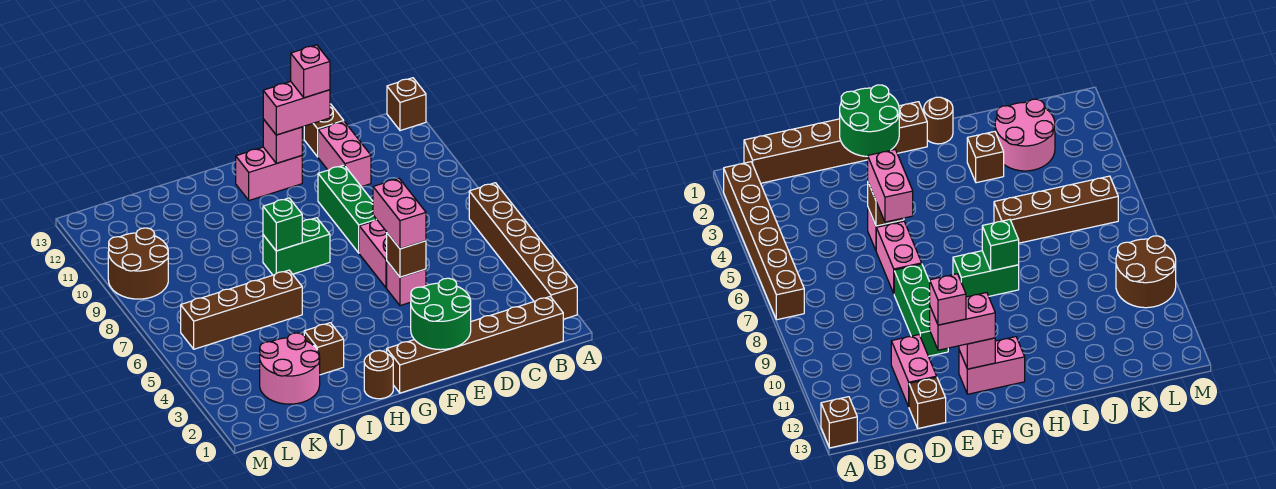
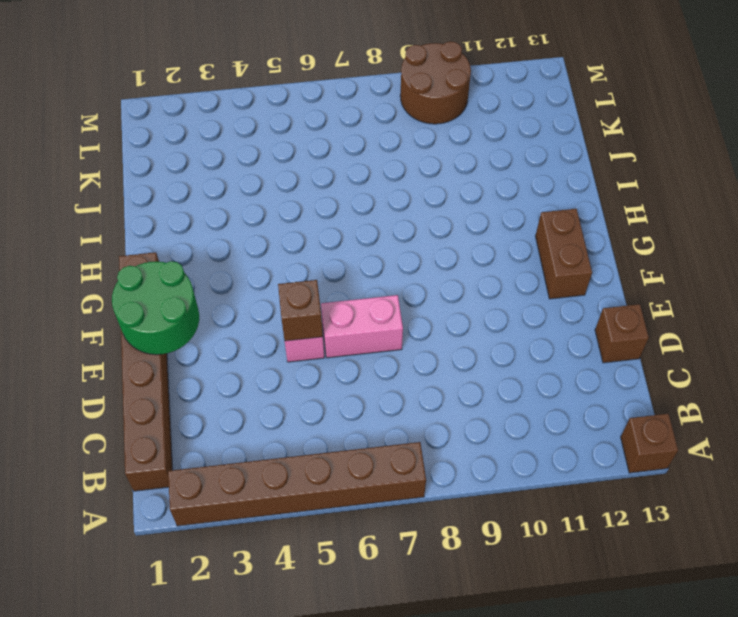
brown brick F12:G12 level 1 -> pink brick F12:G12 level 1
none -> pink brick D11:D12 level 1
none -> green brick E8:E10 level 1
none -> green brick G8:H8 level 1

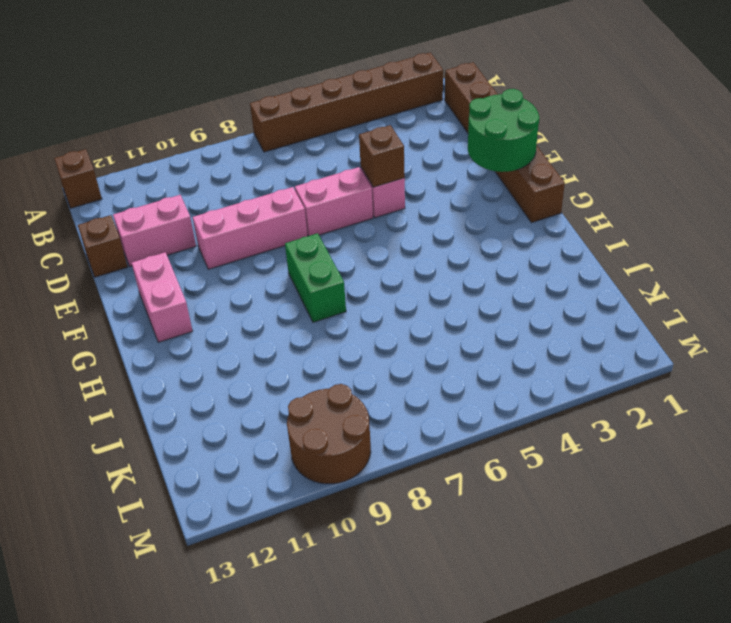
pink brick E8:E10 level 1 -> green brick E8:E10 level 1
none -> brown round brick H1 level 1
none -> brown brick I3 level 1
none -> brown brick I6:L6 level 1

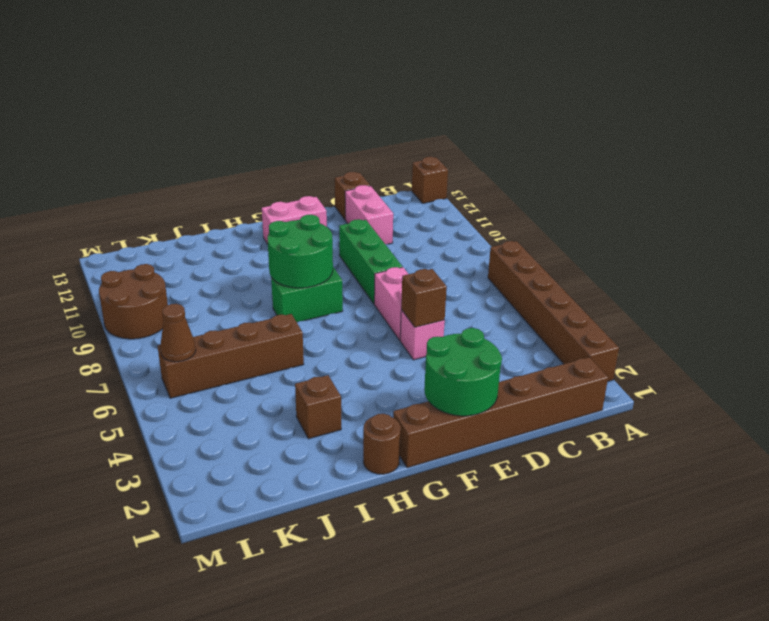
green round brick G8:H9 level 2 -> green brick H8 level 2
brown cone L6 level 2 -> none
none -> pink round brick J2:K3 level 1
none -> pink brick F12 level 2
none -> pink brick E5:E6 level 3

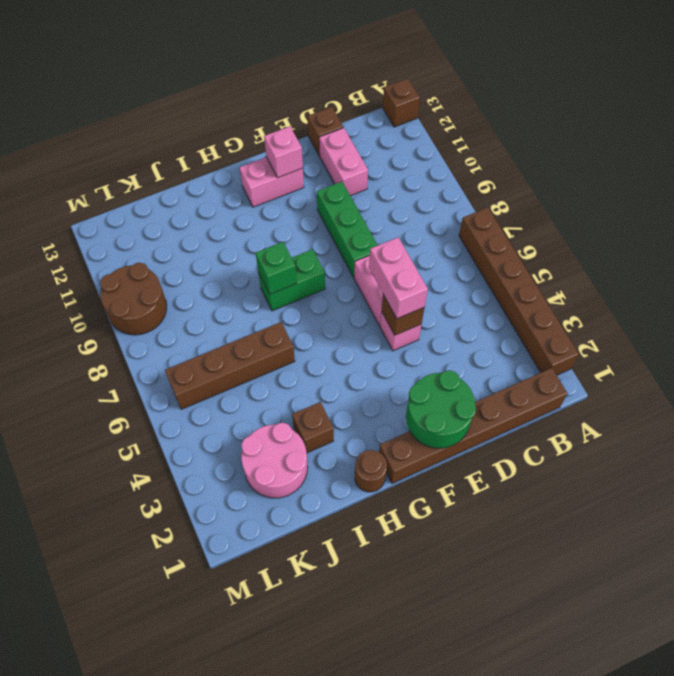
none -> pink brick E12:F12 level 3
none -> pink brick E12 level 4

